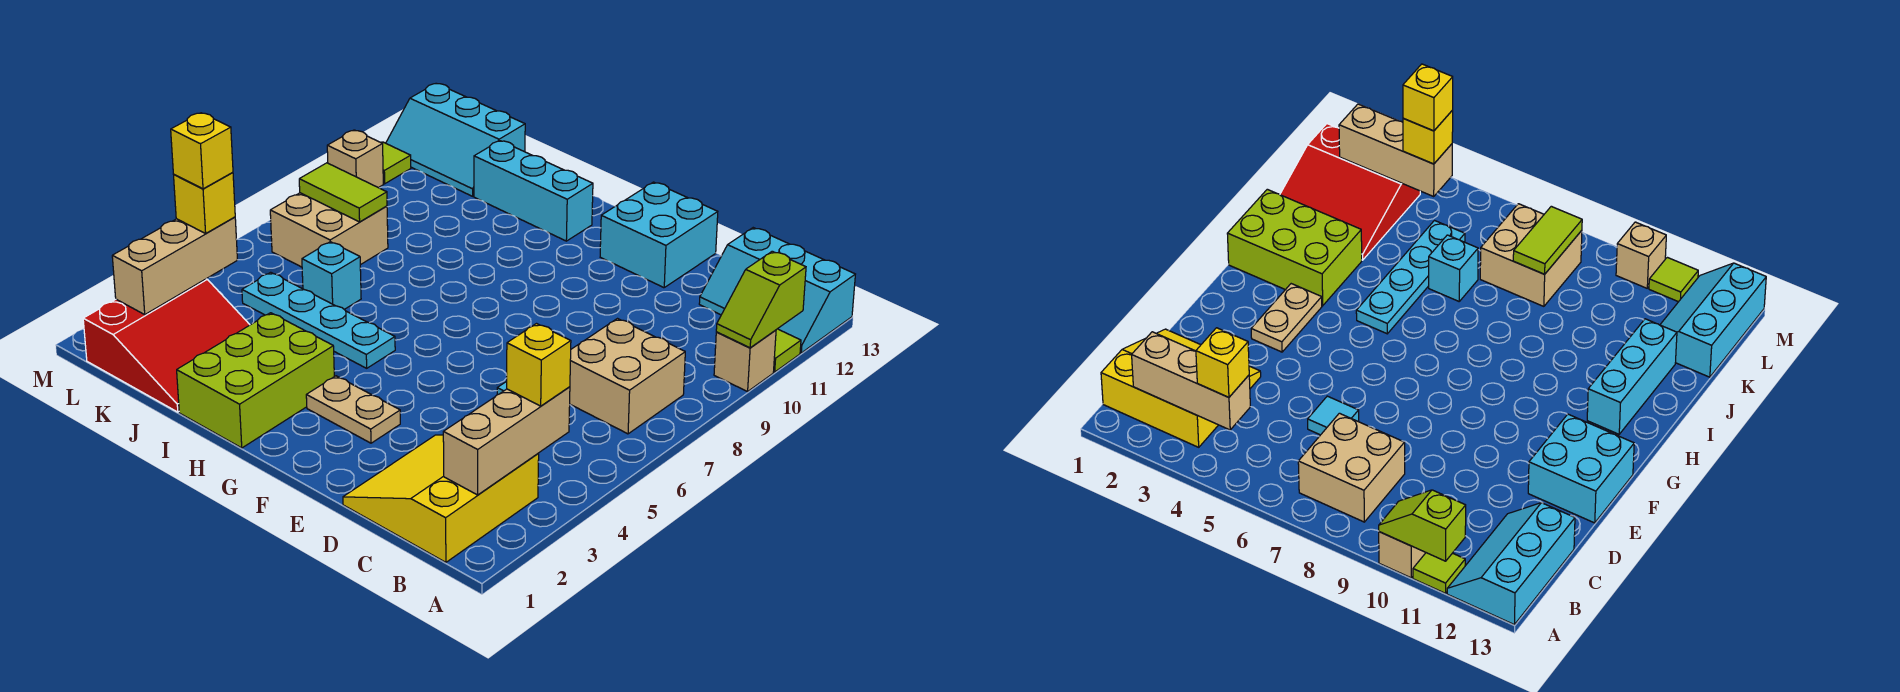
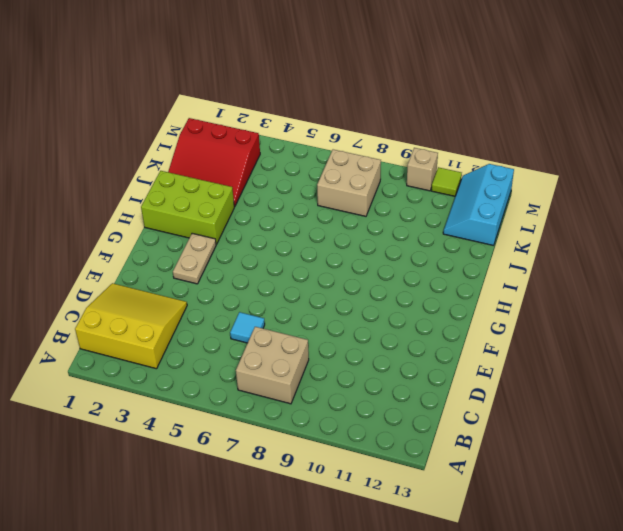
none -> tan brick A10 level 1
none -> lime tile A11 level 1
none -> cyan slope A12:C13 level 1 top 13

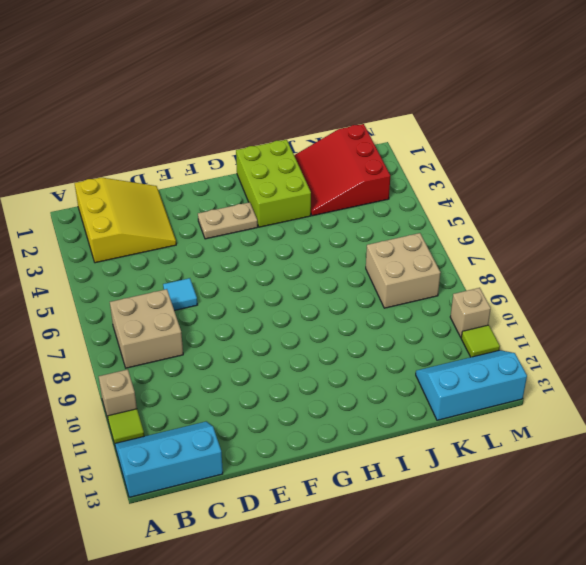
none -> cyan brick E12:F13 level 1
none -> cyan plate H5:K5 level 1
none -> cyan brick H12:J12 level 1

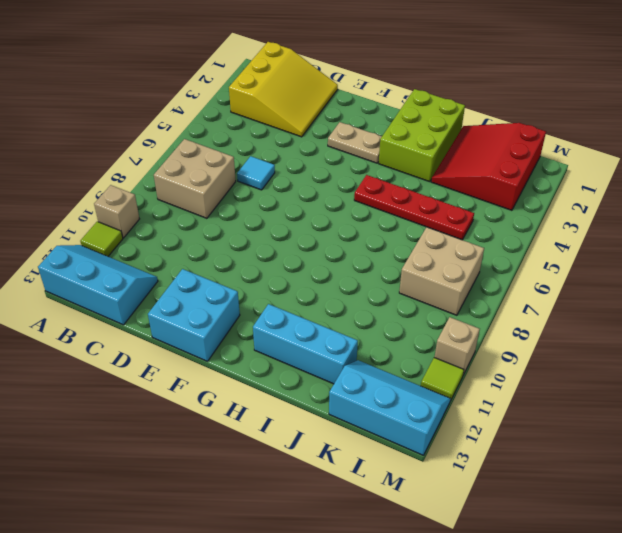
red plate H5:K5 level 1 -> cyan plate H5:K5 level 1
none -> cyan brick J6 level 1
none -> lime slope A10:A11 level 2 top 11
none -> tan brick B2:B4 level 2

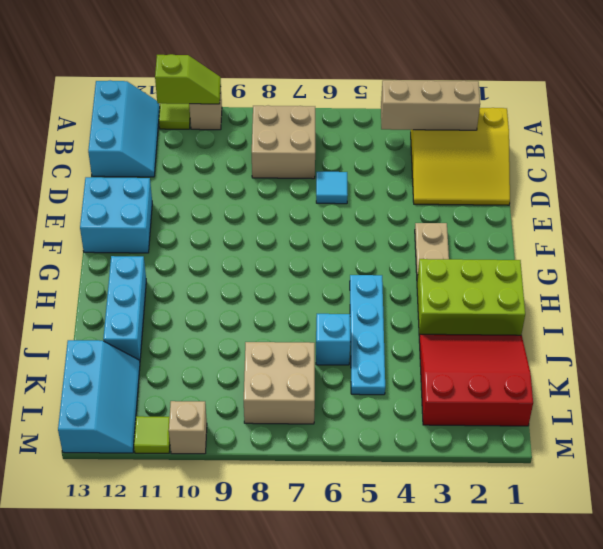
none -> lime tile K8:L8 level 2
none -> tan brick L2:L4 level 2
none -> yellow brick B4 level 3

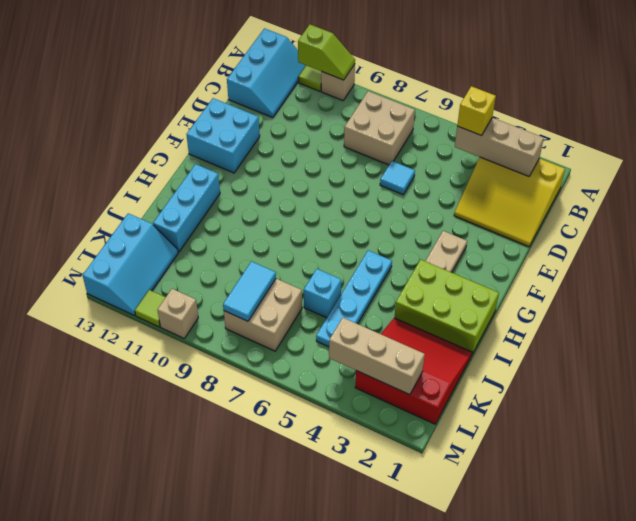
cyan tile K8:L8 level 2 -> lime tile K8:L8 level 2
none -> yellow brick L4 level 3
none -> yellow brick L4 level 4

